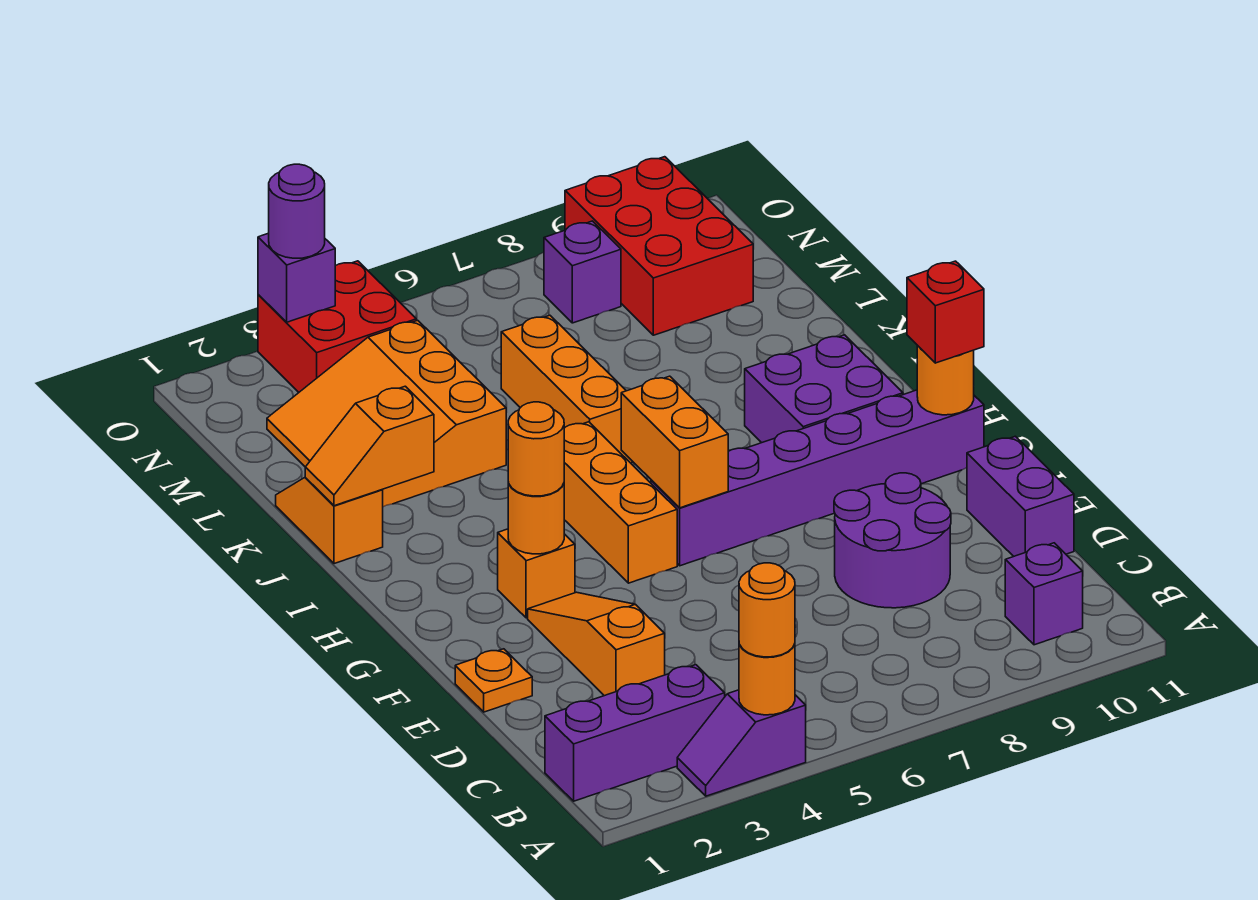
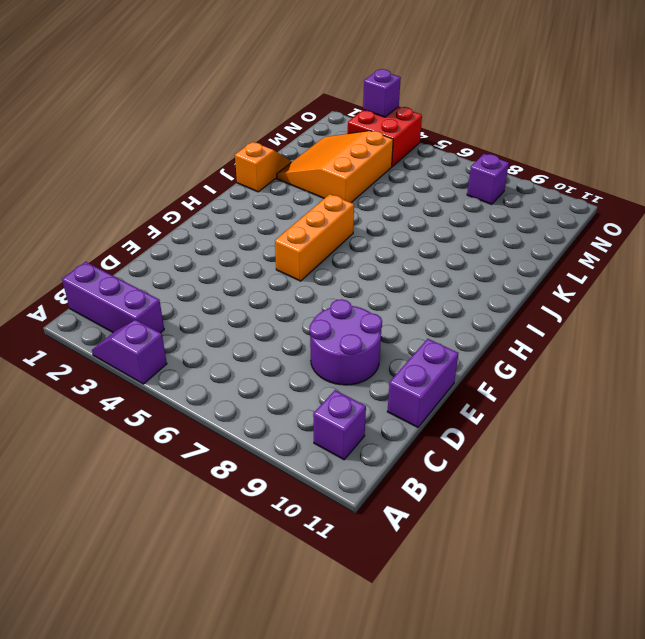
none -> orange slope D3:F3 level 1 top D
none -> orange plate E1 level 1
none -> orange brick G3 level 1

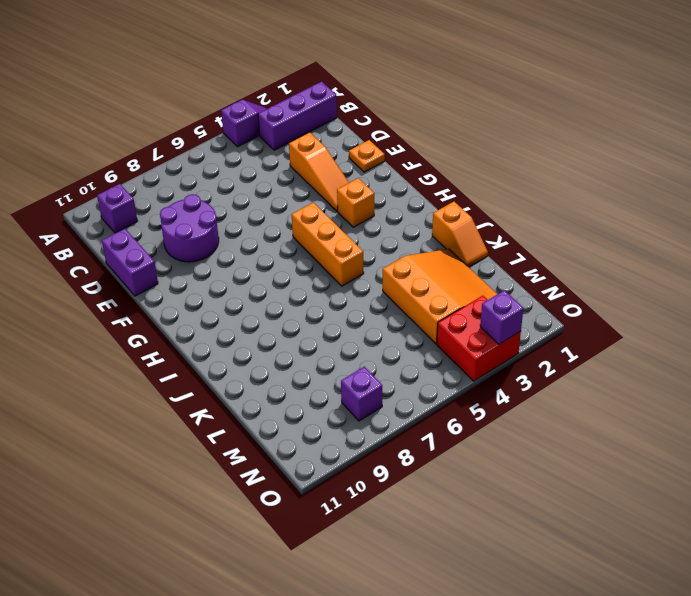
none -> purple brick G6:G11 level 1
none -> purple brick H9:I10 level 1
none -> orange brick J6:L6 level 1

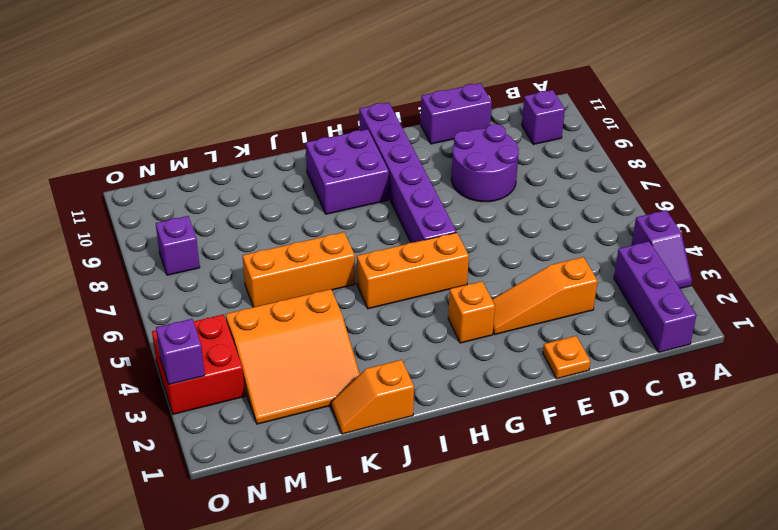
none -> red brick M9:O10 level 1
none -> orange round brick A4 level 2
none -> orange round brick G3 level 2

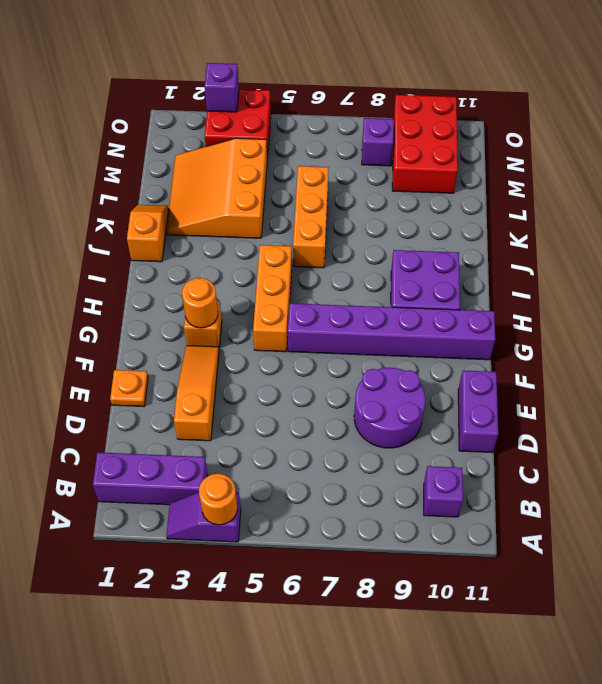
none -> orange brick G6:H6 level 2
none -> orange round brick G11 level 2
none -> orange slope J1:J2 level 2 top 2

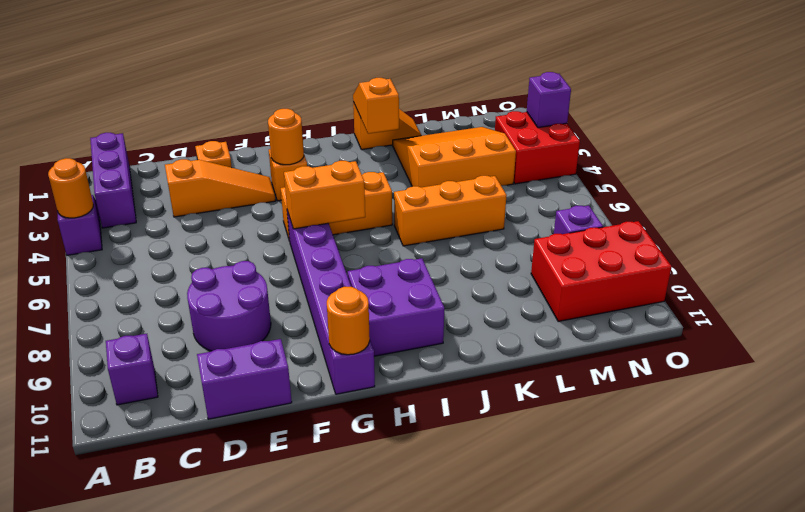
none -> orange round brick A4 level 3
none -> orange round brick G3 level 3
none -> red brick G11 level 3

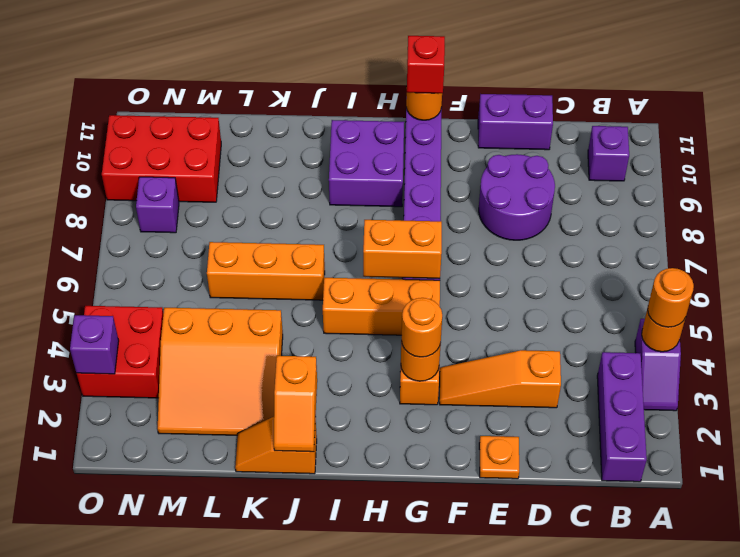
none -> purple round brick O3 level 3

